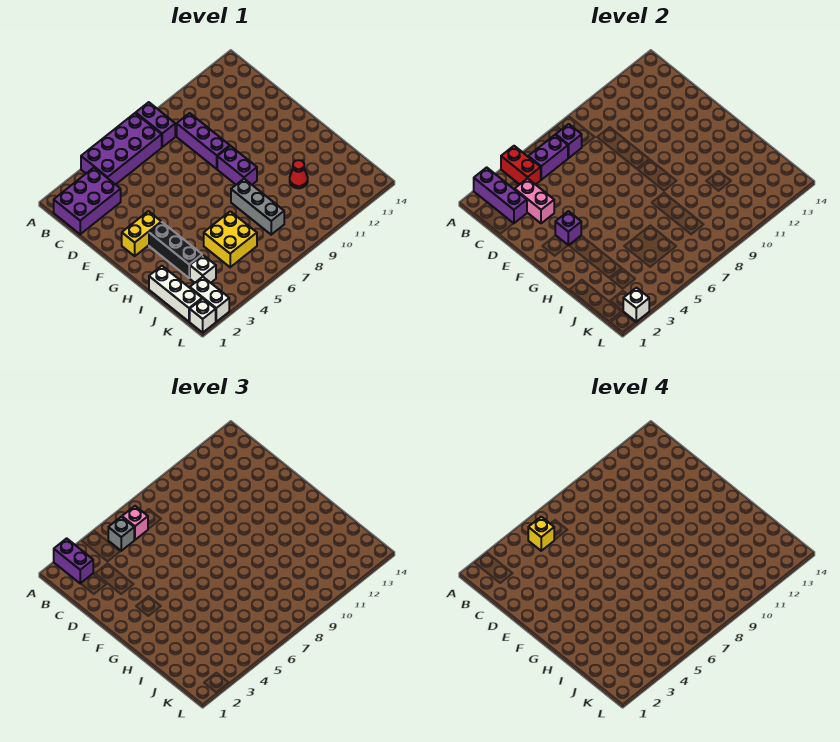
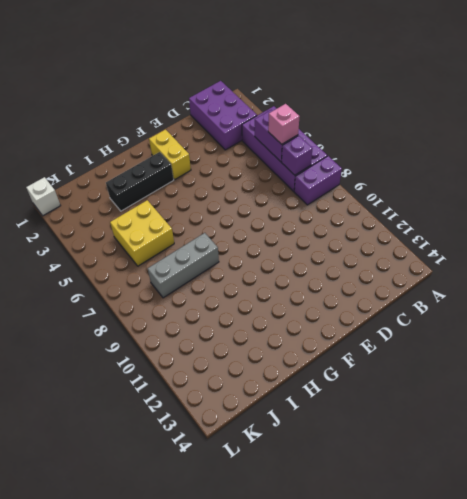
none -> purple brick C9:E9 level 1
none -> purple brick F9:G9 level 1
none -> white brick I1:K1 level 1

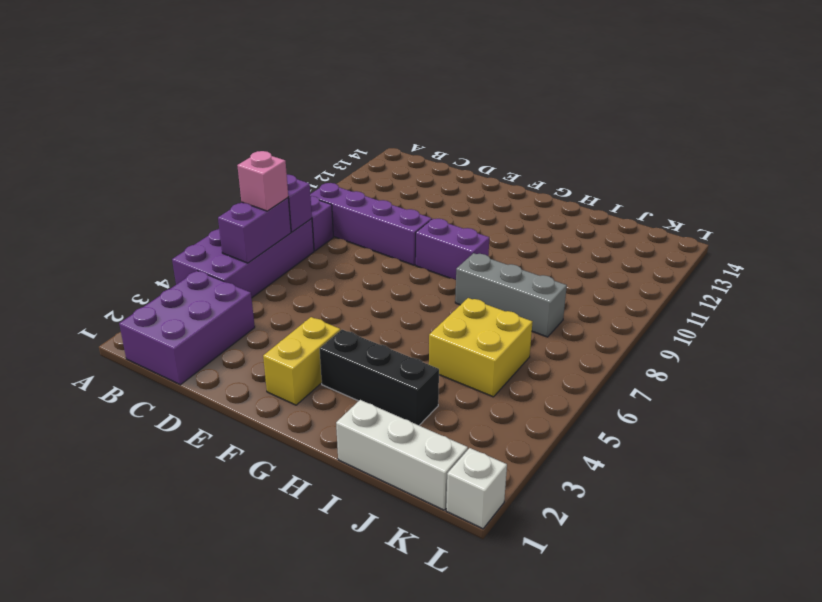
purple brick B9:E9 level 1 -> purple brick C9:E9 level 1
none -> red cone I11 level 1
none -> white brick J3 level 1
none -> white brick K2:L2 level 1

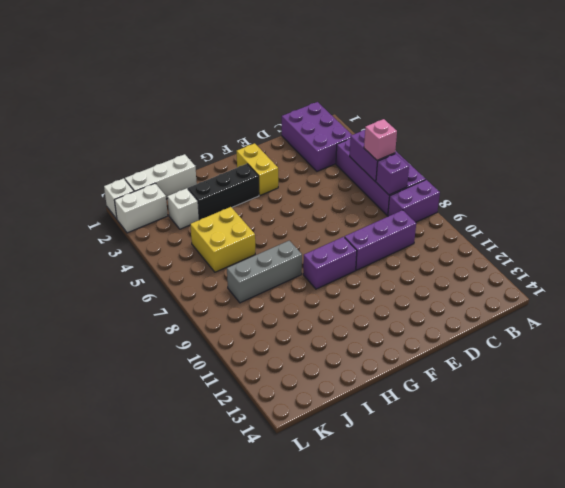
none -> red cone I11 level 1
none -> purple brick A2:C2 level 2
none -> red brick A4:B4 level 2

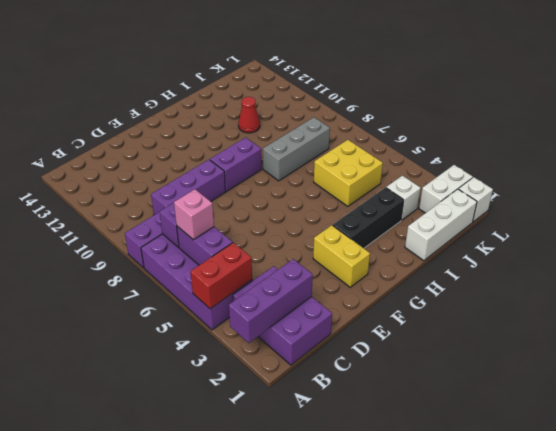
none -> pink brick C3:D3 level 2
none -> purple brick F3 level 2
none -> white brick L2 level 2

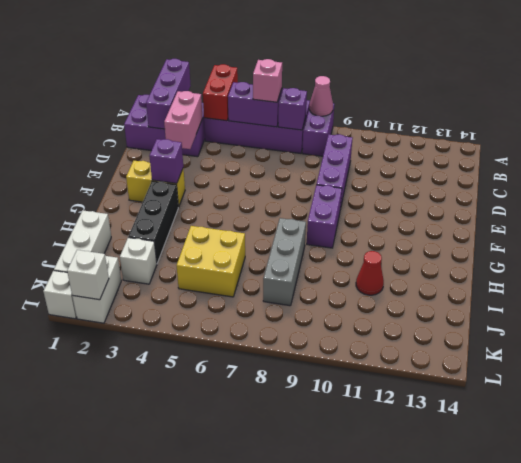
pink cone A8 level 2 -> none
none -> purple brick A2:B2 level 3
none -> grey brick B5 level 3
none -> yellow brick B5 level 4

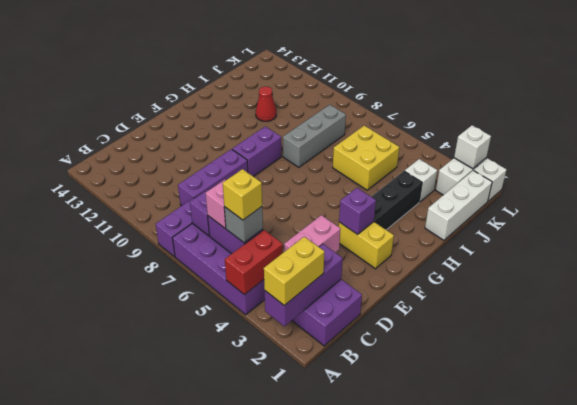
yellow brick A2:B2 level 3 -> purple brick A2:B2 level 3

